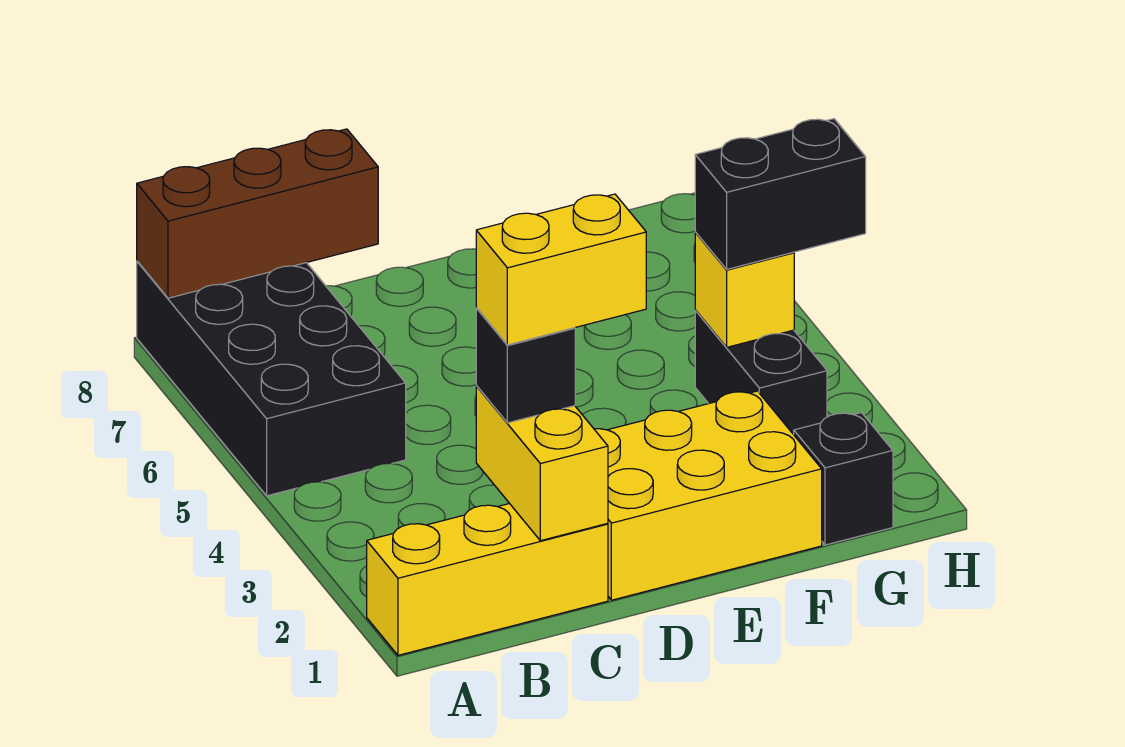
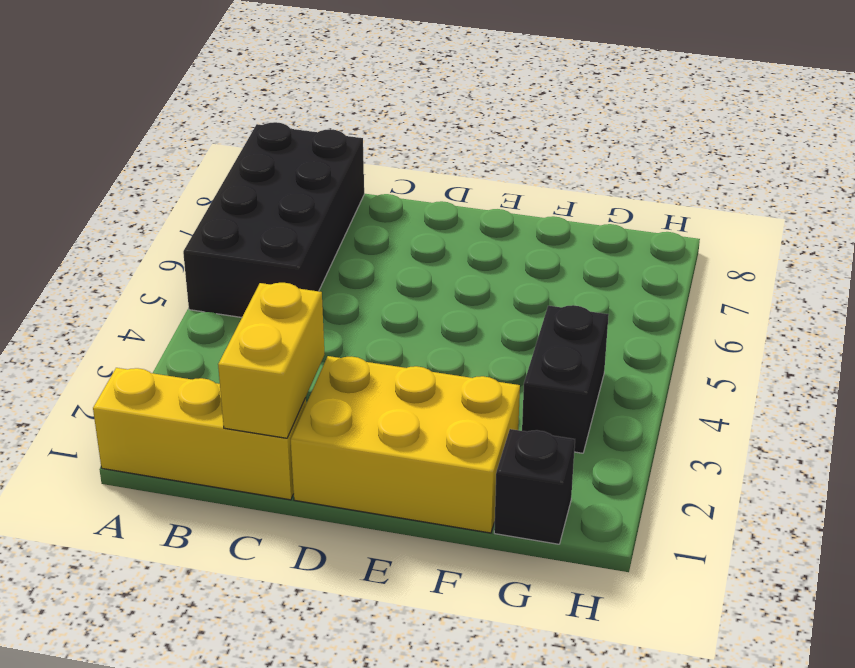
none -> brown brick A8:C8 level 2
none -> yellow brick G4 level 2

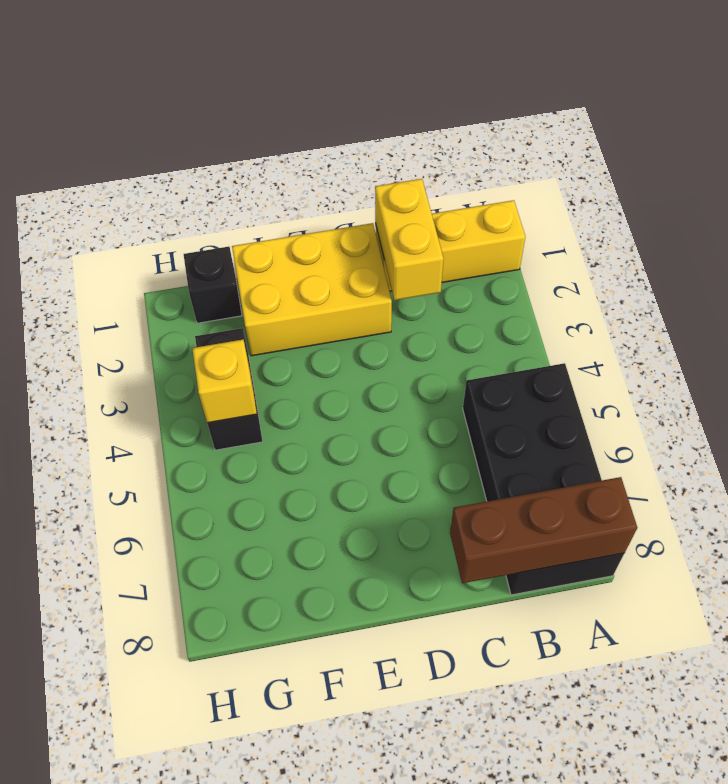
none -> black brick C2 level 3
none -> black brick G4:H4 level 3

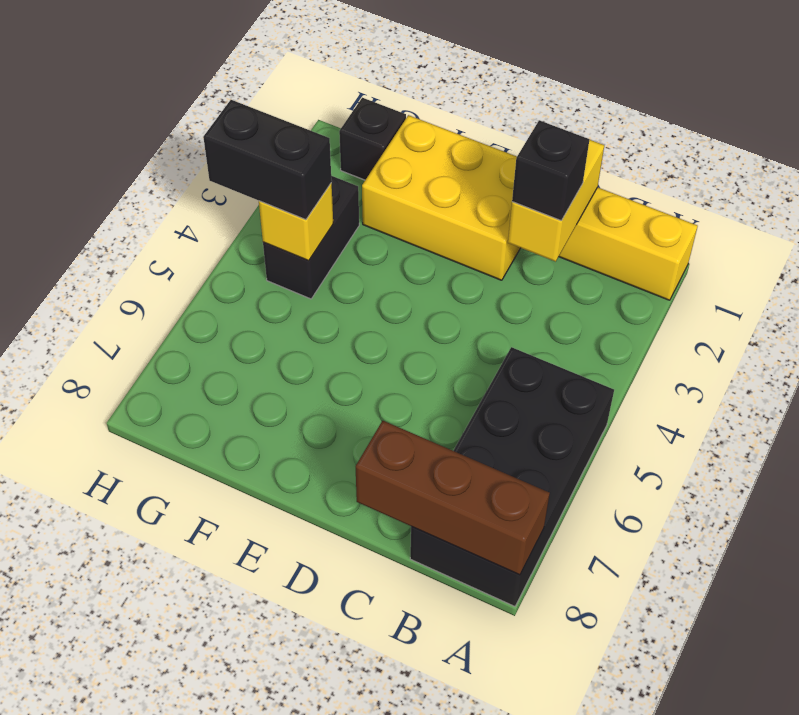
none -> yellow brick C2:D2 level 4

